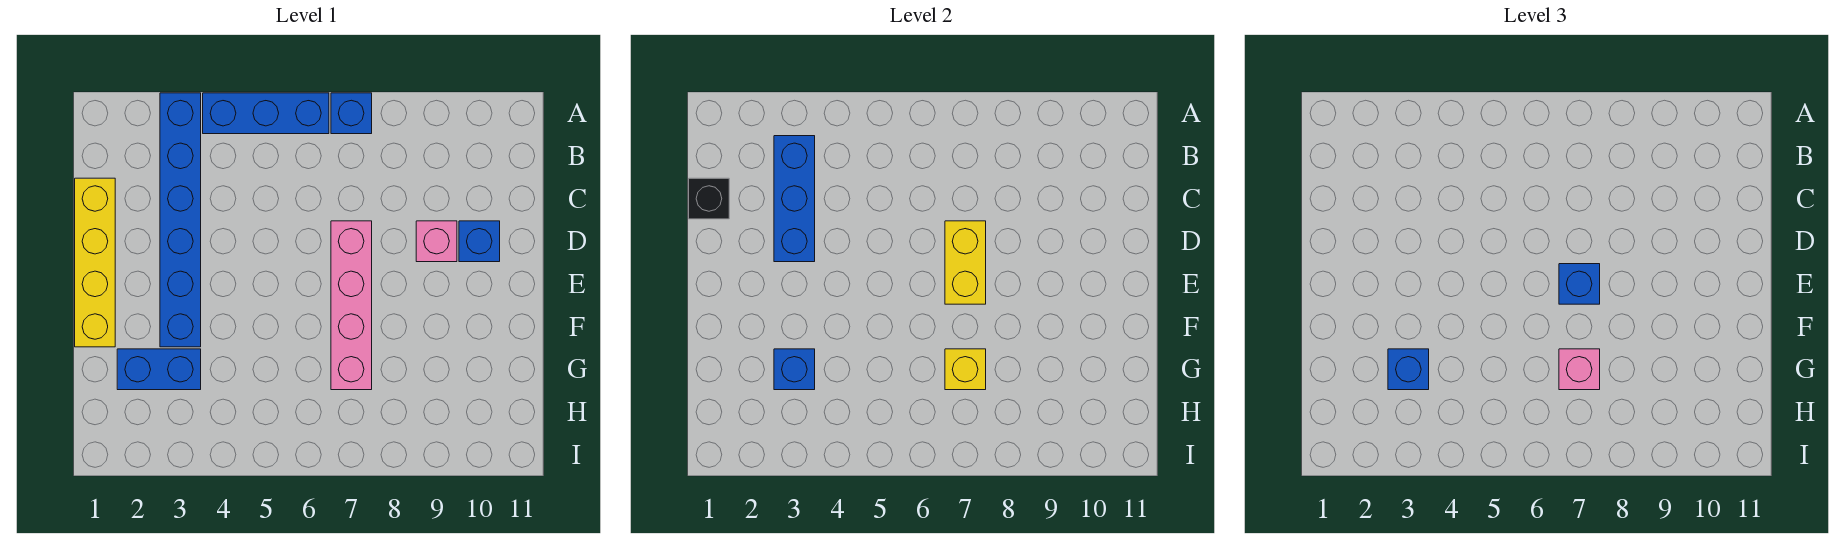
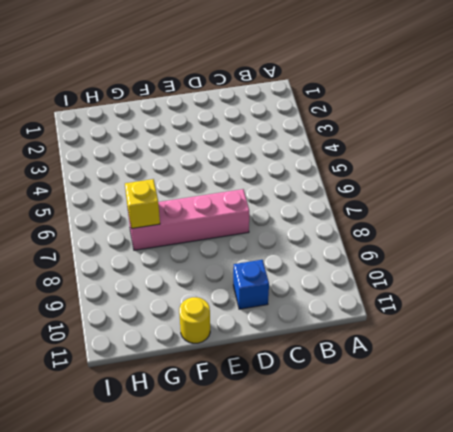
yellow round brick F11 level 1 -> none
none -> blue brick A3:F3 level 1
none -> blue brick A4:A6 level 1
none -> blue brick A7 level 1

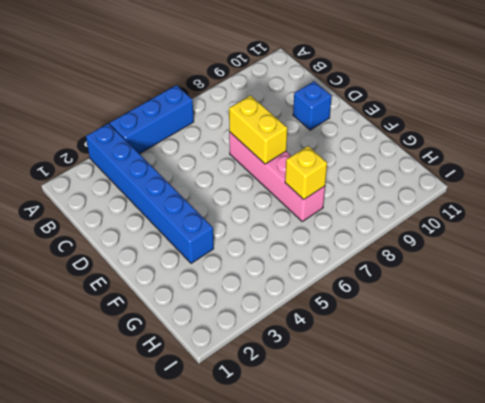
none -> blue brick A7 level 1
none -> yellow brick C1:F1 level 1
none -> pink brick D9 level 1

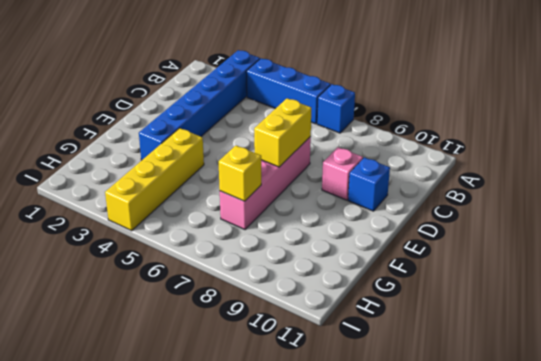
yellow brick F4:I4 level 1 -> yellow brick C1:F1 level 1
none -> blue brick G2:G3 level 1
none -> blue brick B3:D3 level 2
none -> black brick C1 level 2

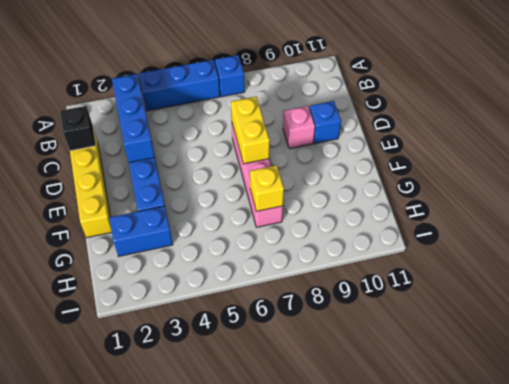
none -> blue brick G3 level 2
none -> blue brick E7 level 3
none -> blue brick G3 level 3

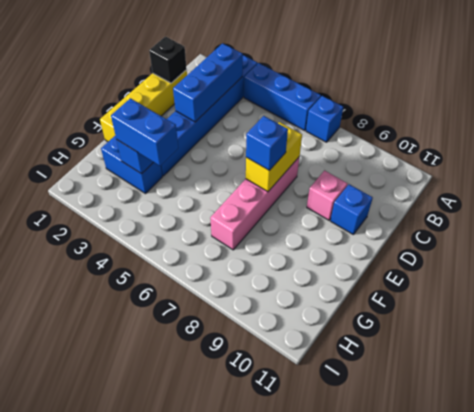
blue brick G3:G4 level 3 -> blue brick G3 level 3
none -> yellow brick G7 level 2
none -> pink brick G7 level 3

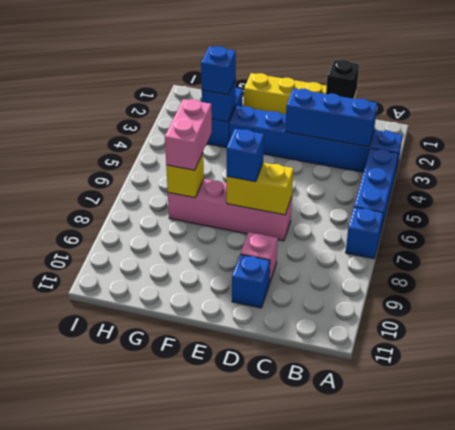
pink brick G6:G7 level 3 -> pink brick G7 level 3

